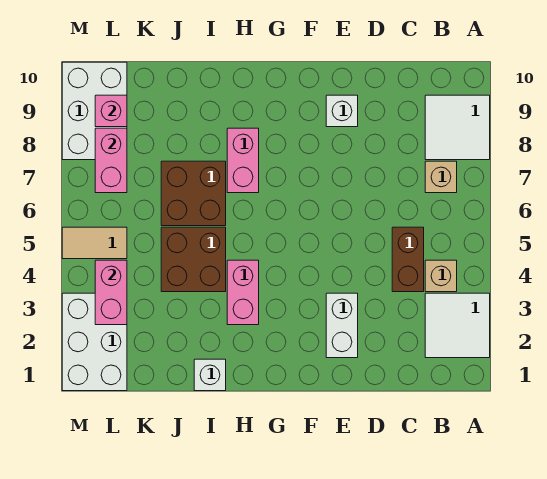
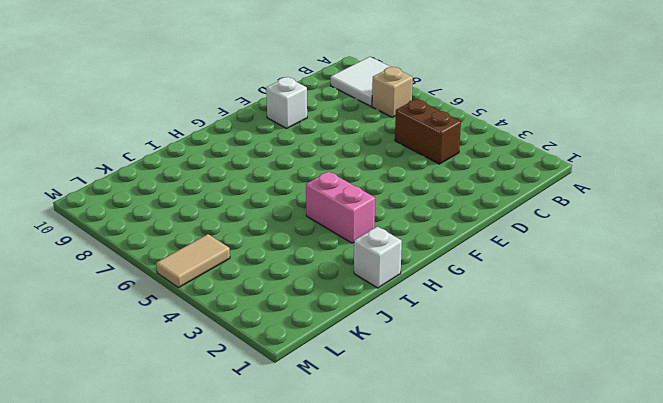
none -> white tile A2:B3 level 1
none -> tan brick B4 level 1
none -> white brick E2:E3 level 1

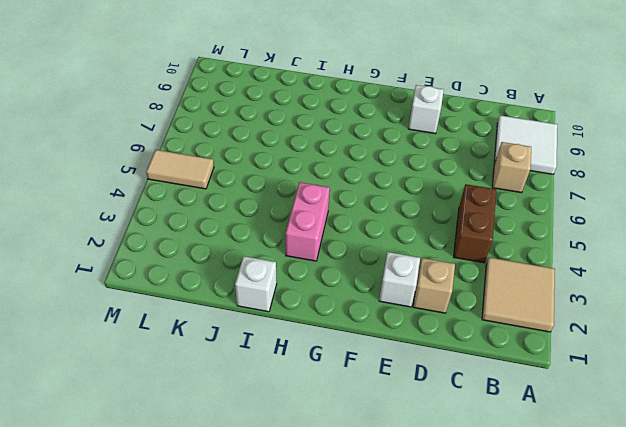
tan tile A2:B3 level 1 -> white tile A2:B3 level 1
tan brick D2 level 1 -> tan brick B4 level 1
white brick E2 level 1 -> white brick E2:E3 level 1
none -> pink brick H7:H8 level 1
none -> brown brick I4:J5 level 1
none -> brown brick I6:J7 level 1

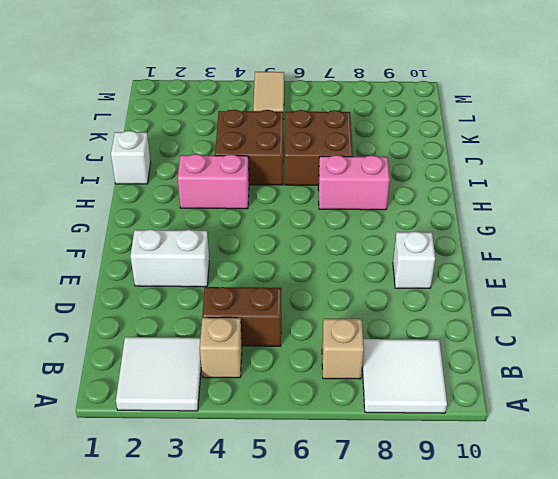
none -> white brick L1:M3 level 1
none -> white brick L8:M10 level 1
none -> pink brick L3:L4 level 2

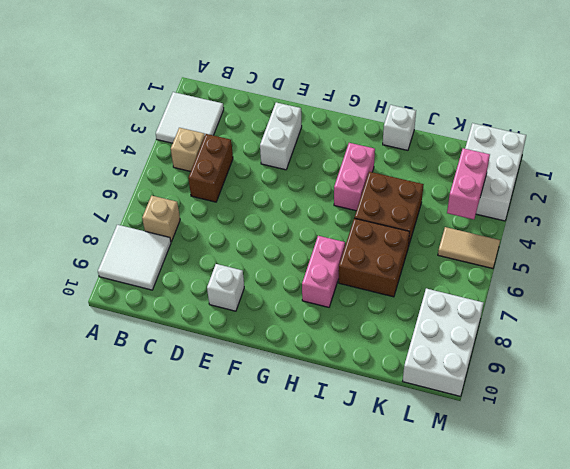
none -> pink brick L7:L8 level 2
none -> pink brick L9 level 2

